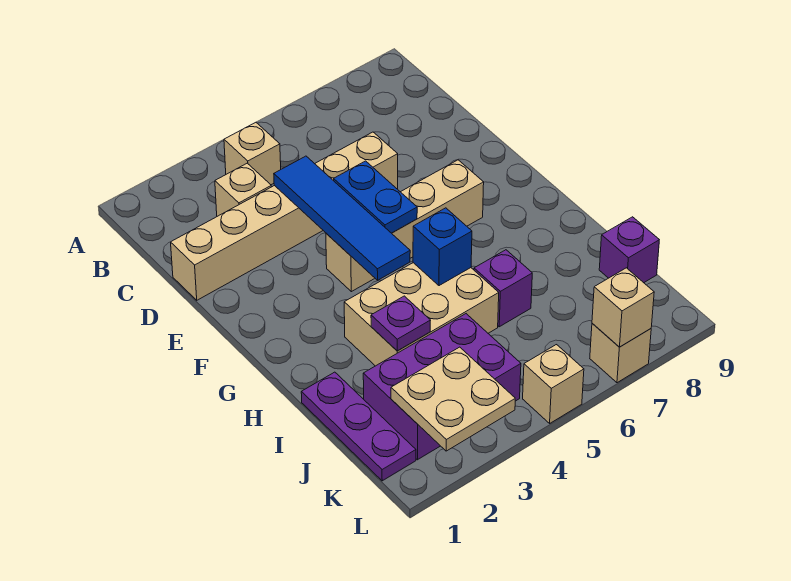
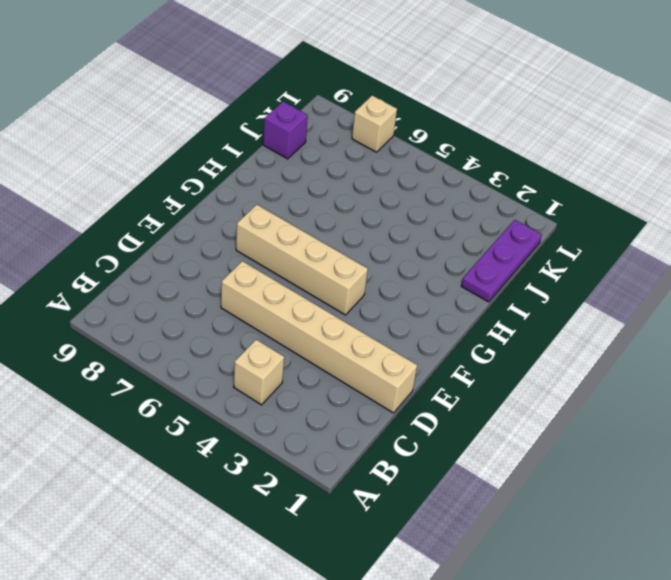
none -> tan brick C3 level 1
none -> tan brick H3:I5 level 1
none -> purple brick I6 level 1

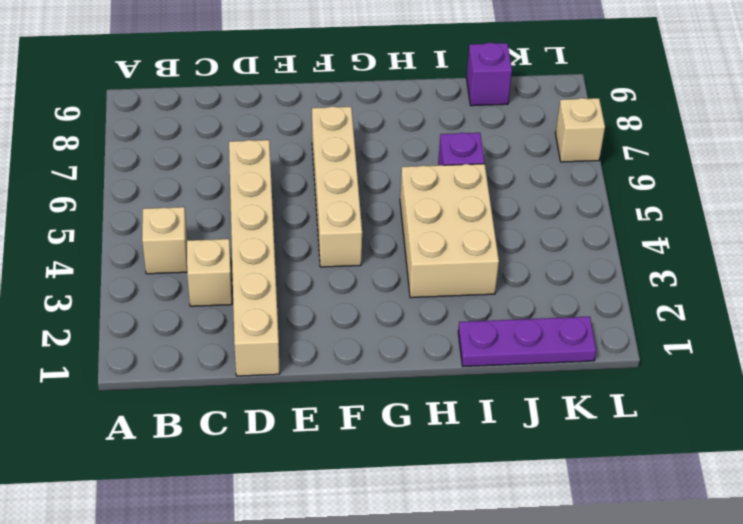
none -> purple brick J2:K4 level 1
none -> tan brick L5 level 1
none -> blue tile D4:G4 level 2

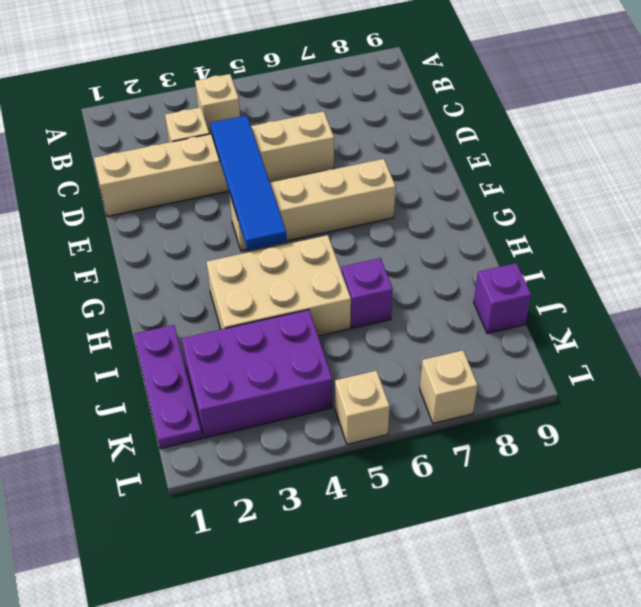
none -> blue plate E5:F5 level 2
none -> blue brick H5 level 2
none -> purple plate I3 level 2

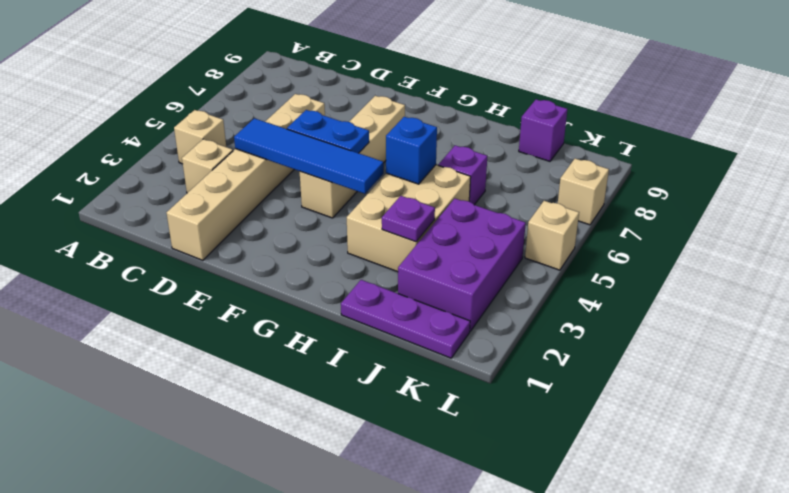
none -> tan plate K2:L3 level 2
none -> tan brick L7 level 2

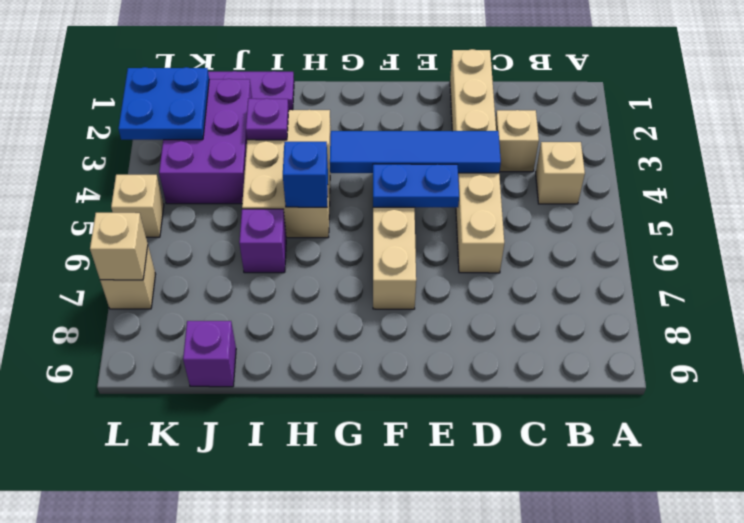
blue plate K2:L3 level 2 -> tan plate K2:L3 level 2

